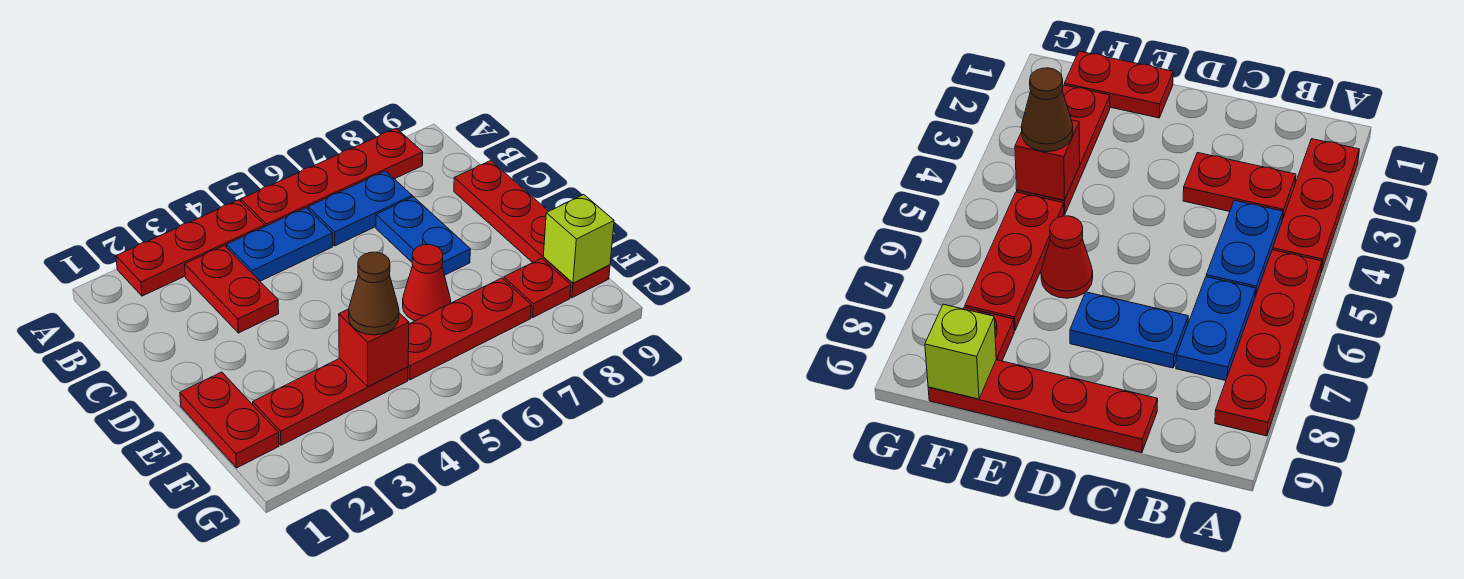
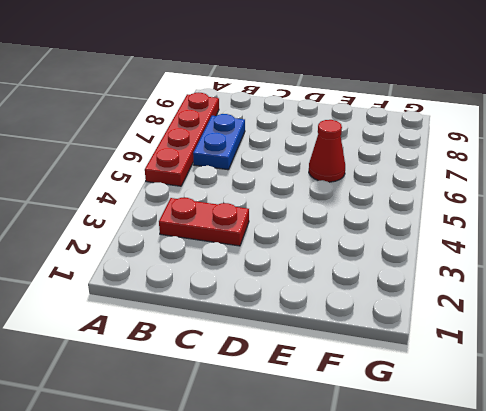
none -> red plate A2:A4 level 1
none -> blue plate B4:B5 level 1
none -> blue plate C7:D7 level 1

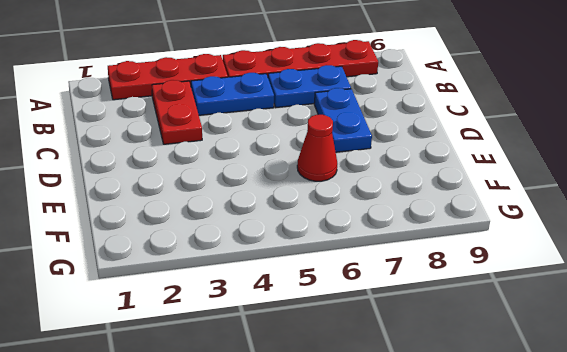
none -> red plate C9:F9 level 1
none -> red plate E1:F1 level 1
none -> red plate F2:F4 level 1

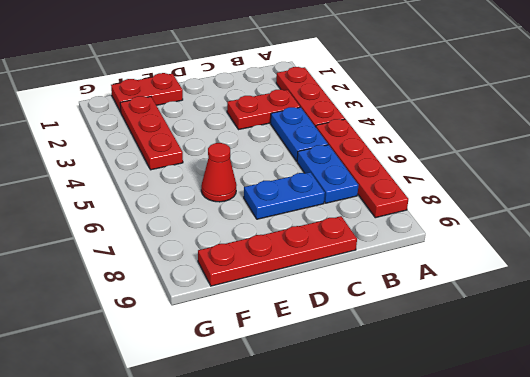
none -> red plate F5:F7 level 1
none -> red plate F8 level 1
none -> red brick F4 level 2

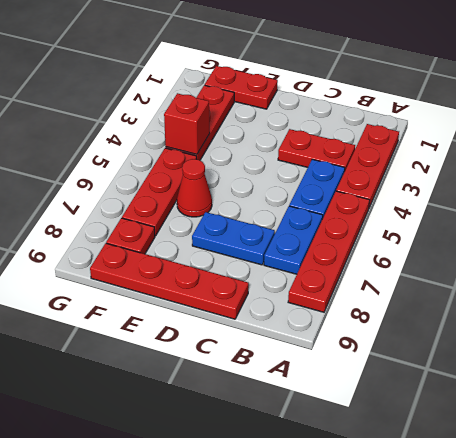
none -> lime brick F9 level 2
none -> brown cone F4 level 3

